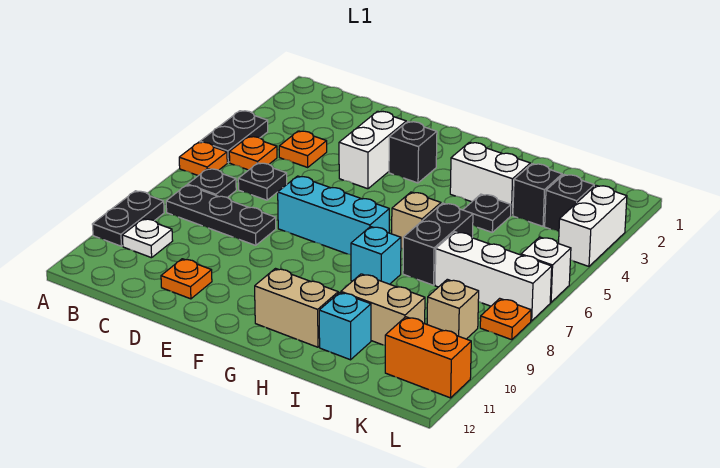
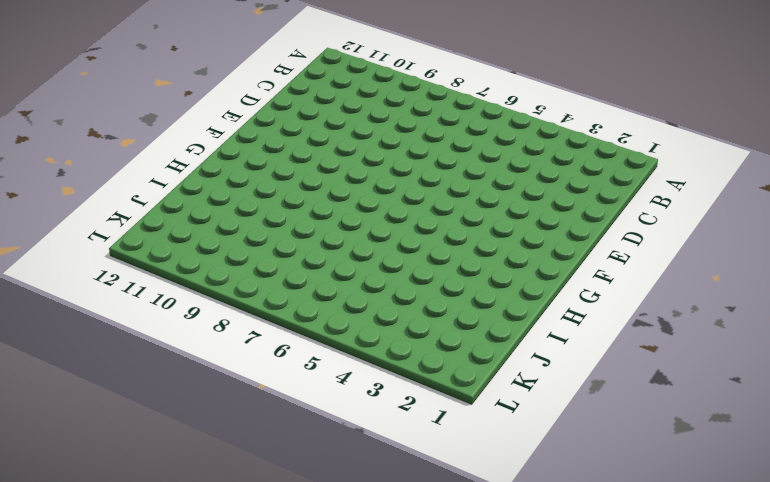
none -> black plate A4:A5 level 1
none -> orange plate A6 level 1
none -> black plate A9:A10 level 1

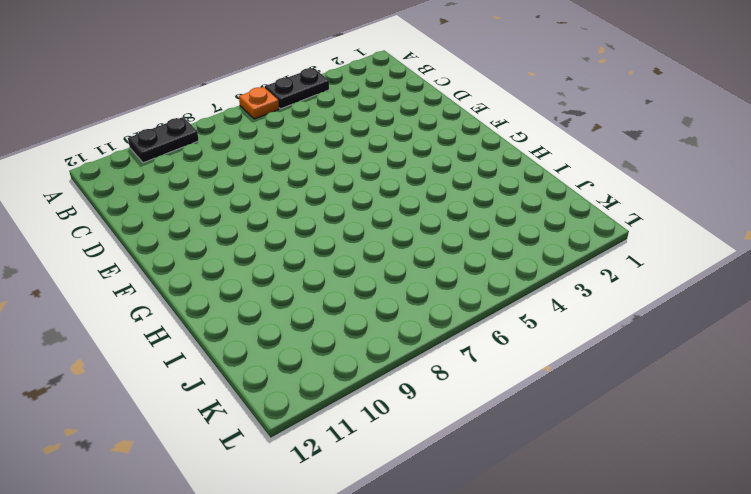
none -> orange plate B5 level 1
none -> black plate B7 level 1
none -> black plate B8:D8 level 1

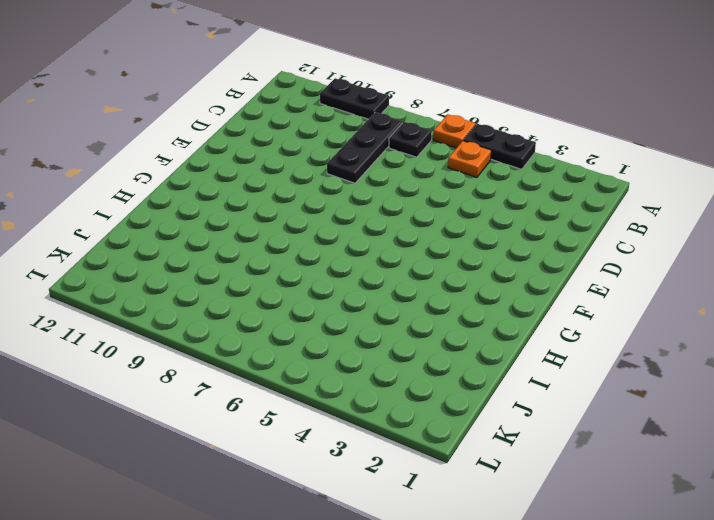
none -> white plate B10 level 1
none -> orange plate C4 level 1
none -> black plate C6 level 1

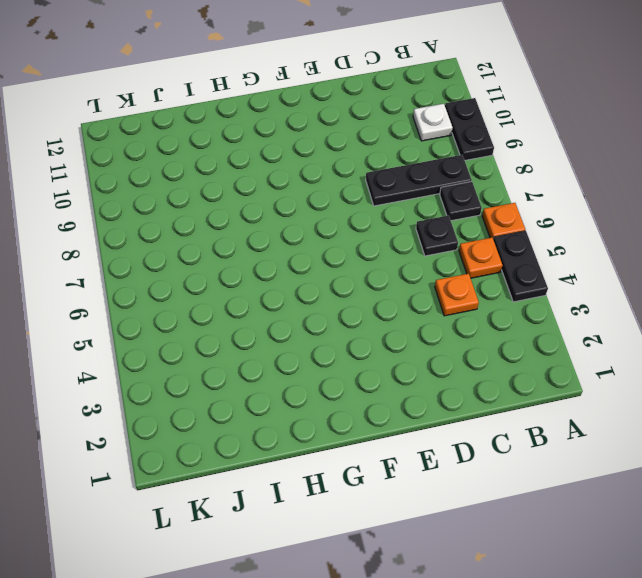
none -> orange plate D11 level 1
none -> white brick E3:E4 level 1
none -> cyan brick E7:G7 level 1

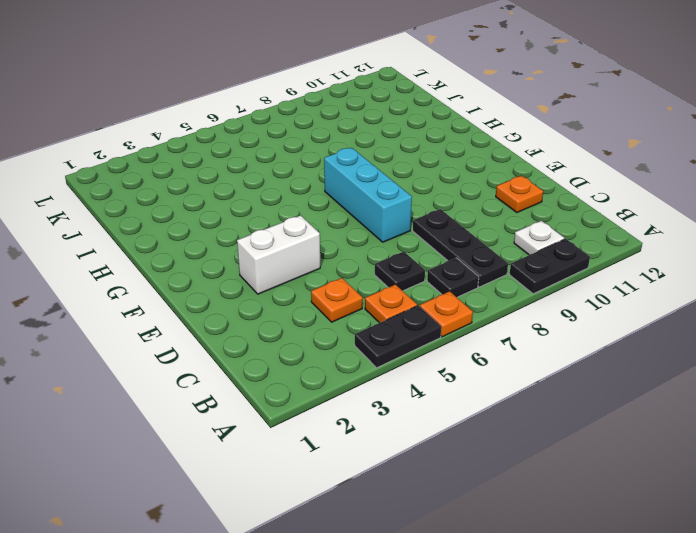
none -> black brick F3 level 1
none -> tan brick G11:H11 level 1
none -> white brick H3:I3 level 1

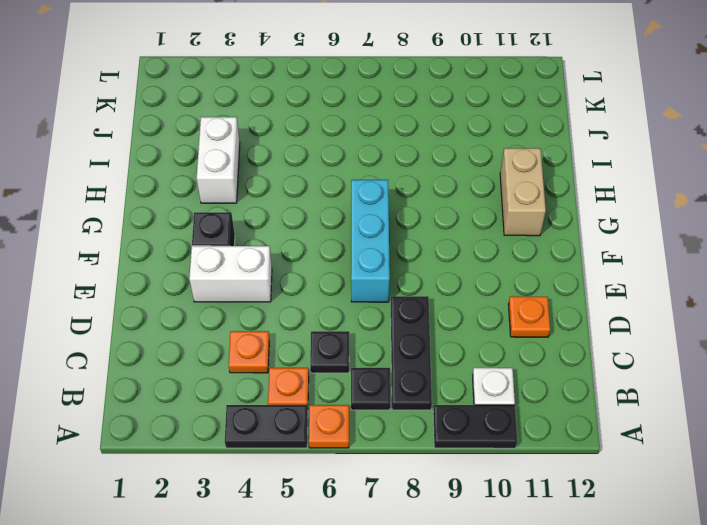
none -> tan brick H6 level 1
none -> cyan brick H8 level 1
none -> black plate I4 level 1

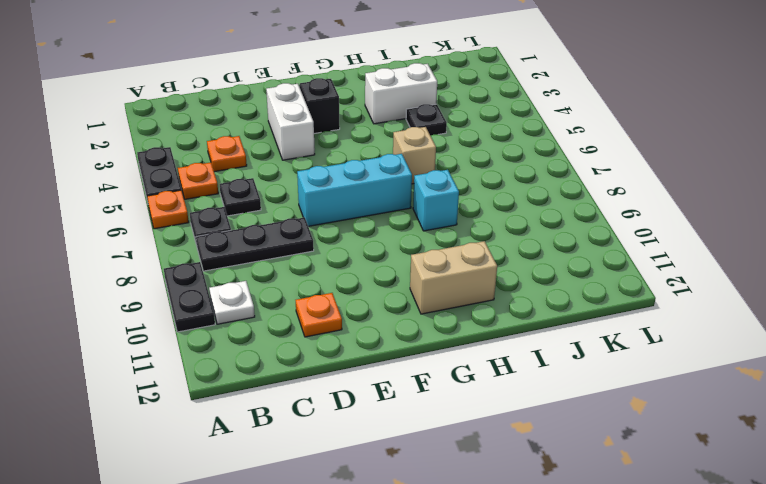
none -> black brick I6:I7 level 1
none -> tan brick I10:J10 level 1
none -> cyan brick I11 level 1

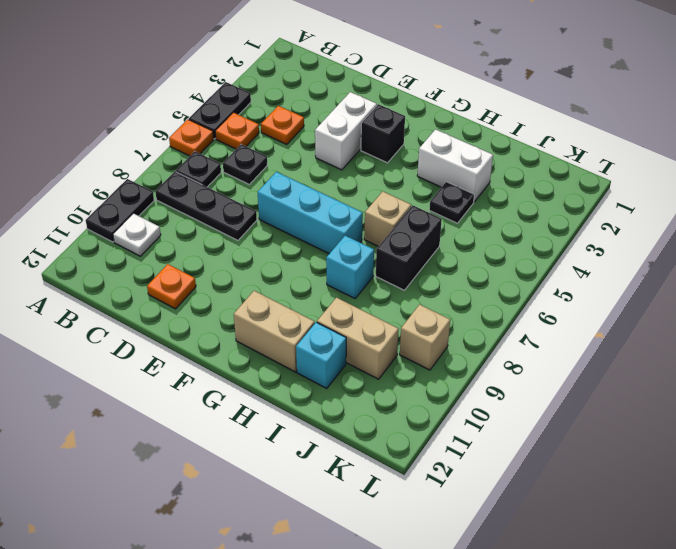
none -> black brick J3 level 1
none -> white brick J7:L7 level 1
none -> black brick K3 level 1

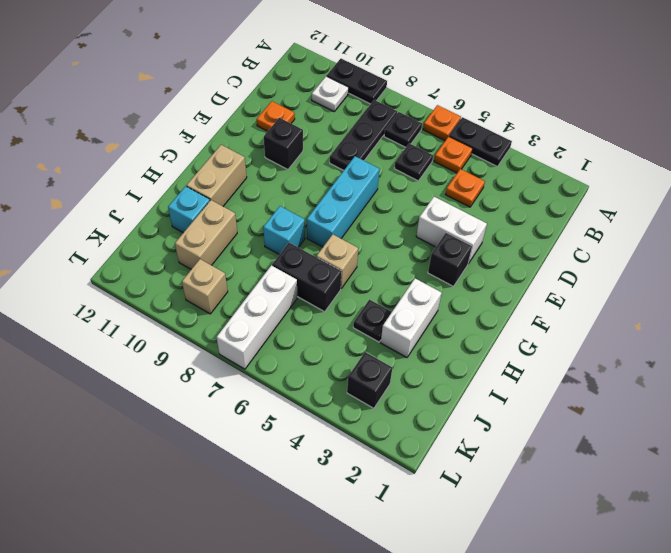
black brick E10 level 1 -> black brick J3 level 1
none -> orange brick K11:L11 level 1
none -> white brick L3:L4 level 1
none -> white brick L6 level 1

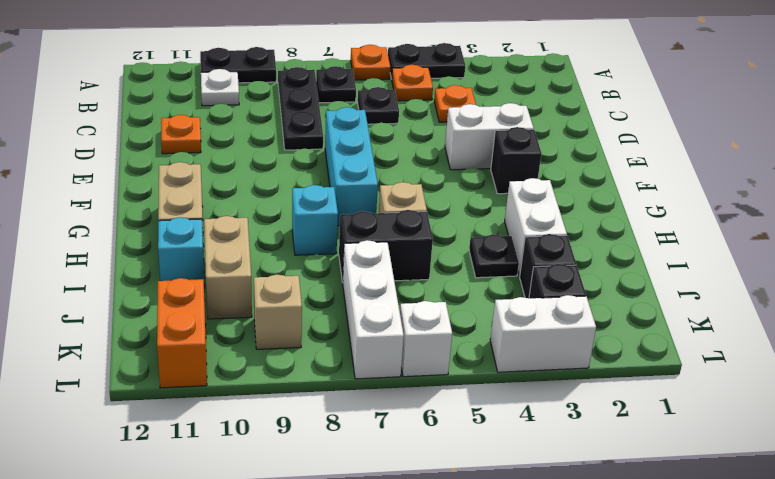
none -> orange plate L8 level 1

